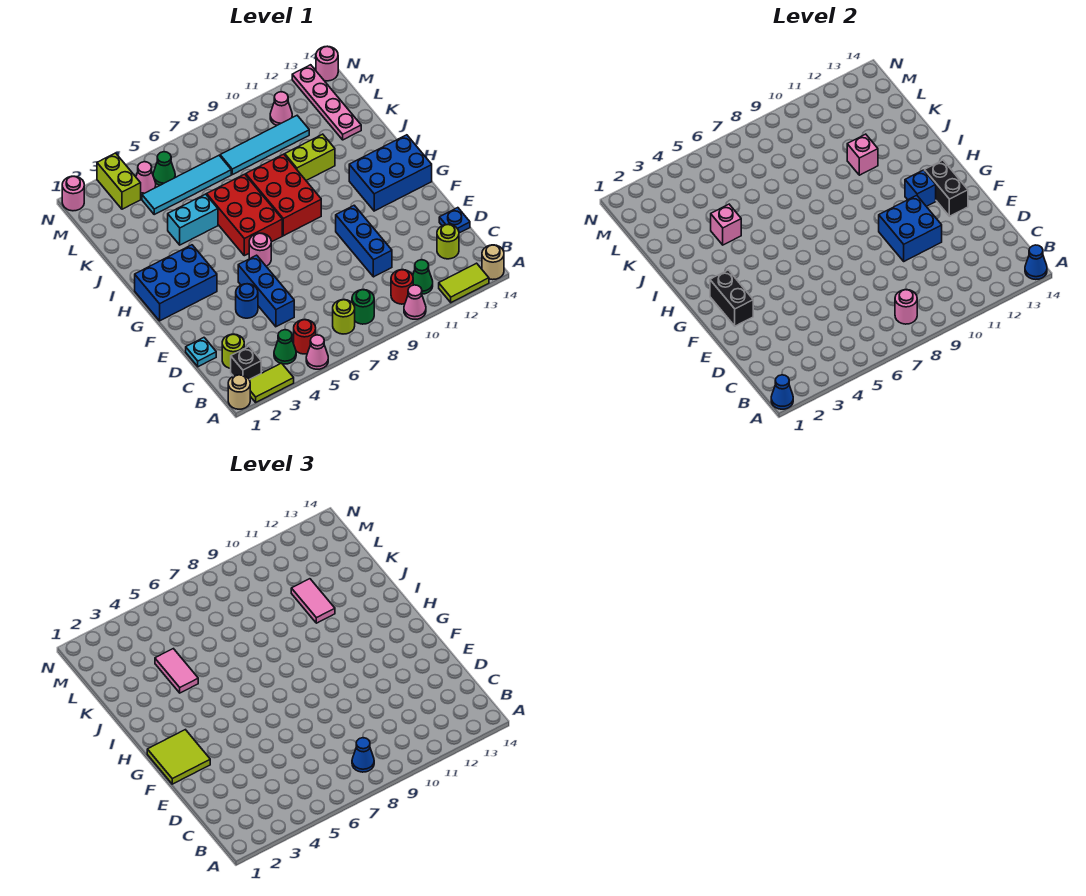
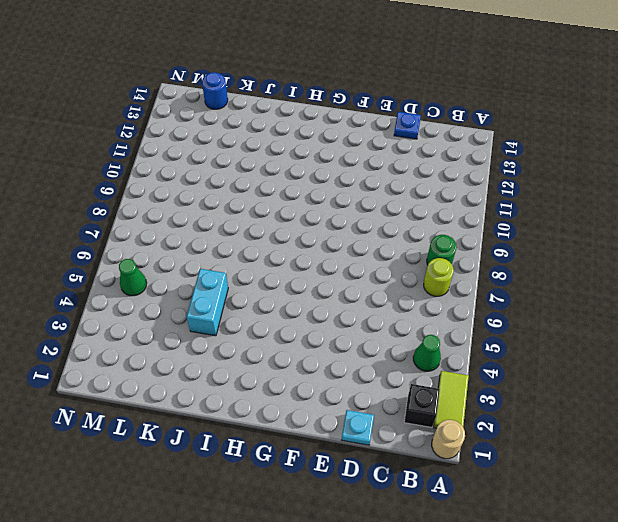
blue round brick L14 level 1 -> blue round brick E4 level 1
none -> pink cone A5 level 1
none -> pink cone A10 level 1
none -> lime tile A12:A13 level 1
none -> tan round brick A14 level 1

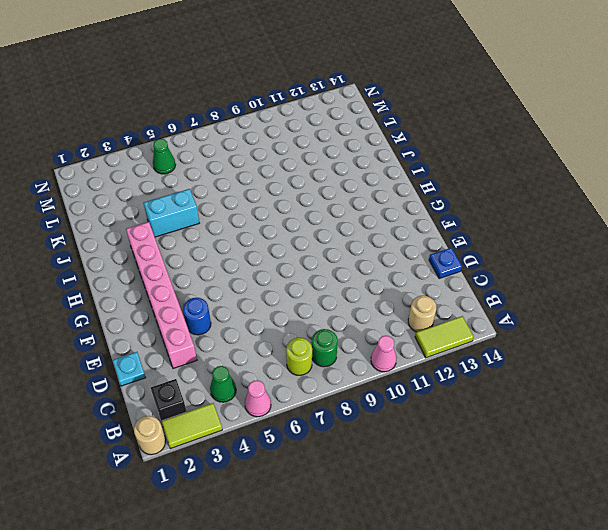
tan round brick B12 level 1 -> tan round brick A14 level 1
pink brick D3:I3 level 1 -> blue brick G1:H3 level 1
none -> red round brick B5 level 1
none -> red round brick B10 level 1
none -> green cone B11 level 1
none -> lime round brick C2 level 1

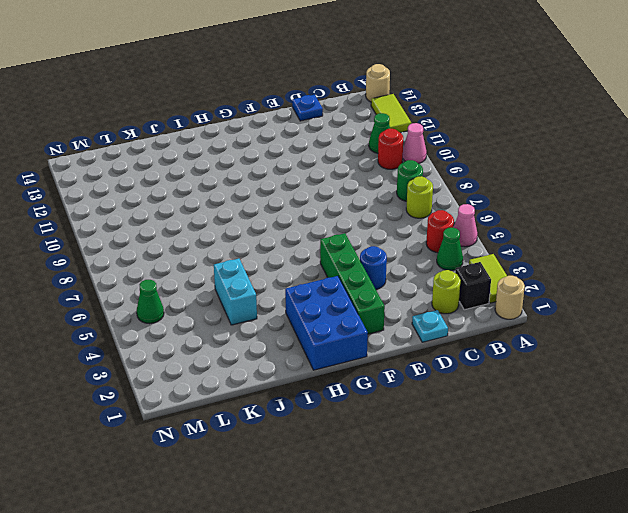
green brick F2:F5 level 1 -> blue brick D5:F5 level 1
none -> lime round brick C13 level 1
none -> blue brick D10:F10 level 1
none -> pink round brick G6 level 1
none -> blue brick G12:H14 level 1

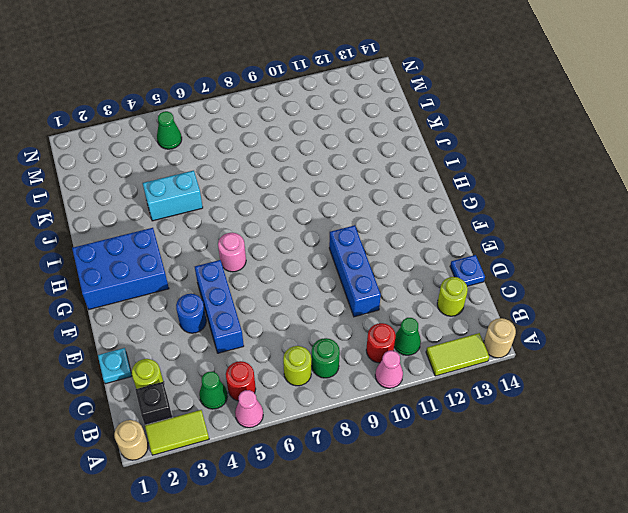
none -> blue brick G12:H14 level 1
none -> red brick H6:J7 level 1
none -> red brick H8:J9 level 1
none -> lime brick J10:J11 level 1

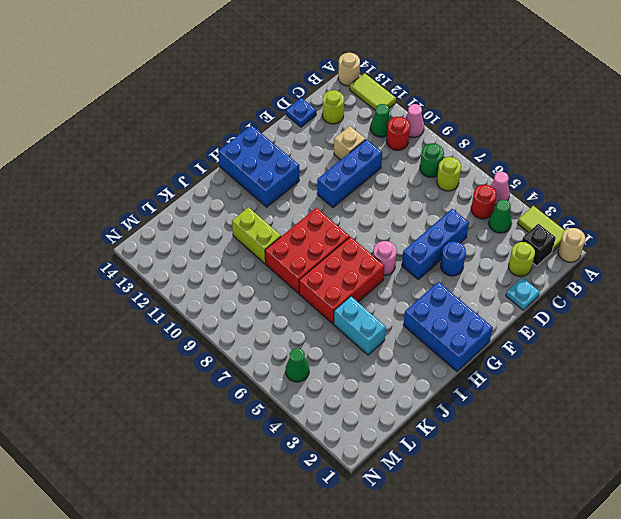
tan brick D11 level 1 -> none
none -> pink plate K13:N13 level 1
none -> cyan tile L4:L7 level 1
none -> cyan tile L8:L11 level 1
none -> lime brick M3:N3 level 1

